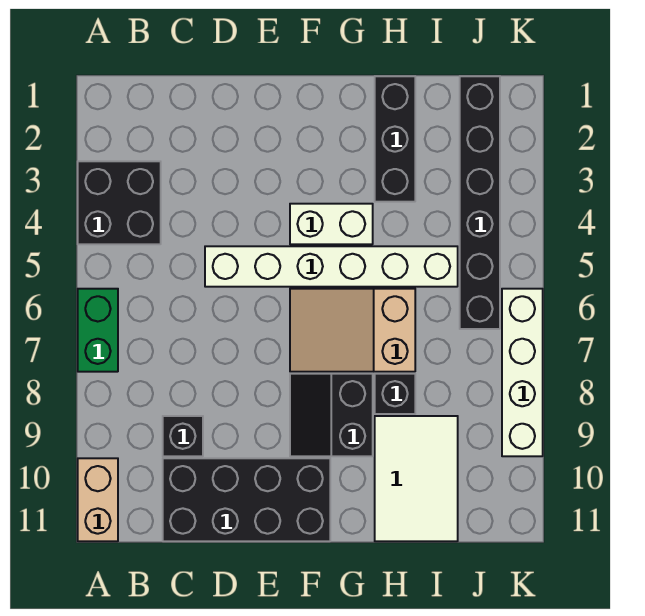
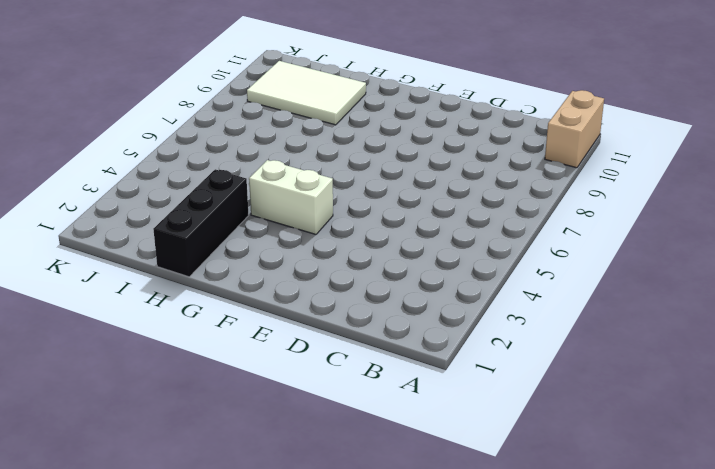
white tile H9:J10 level 1 -> white tile H9:I11 level 1
none -> black brick A3:B4 level 1
none -> green brick A6:A7 level 1
none -> black brick C9 level 1

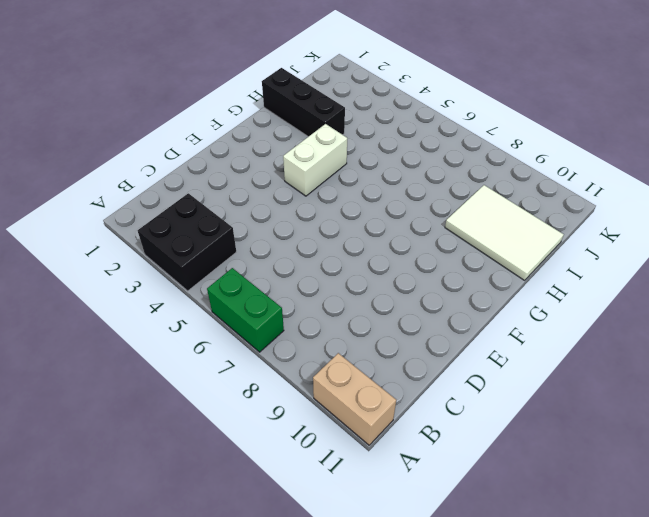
none -> black brick C9 level 1
none -> black brick C10:F11 level 1
none -> white brick D5:I5 level 1

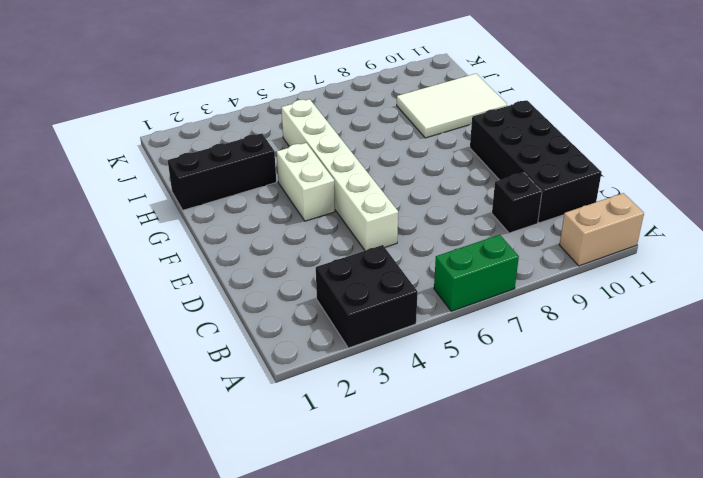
none -> tan slope F6:H7 level 1 top H
none -> black slope F8:G9 level 1 top G
none -> black brick H8 level 1

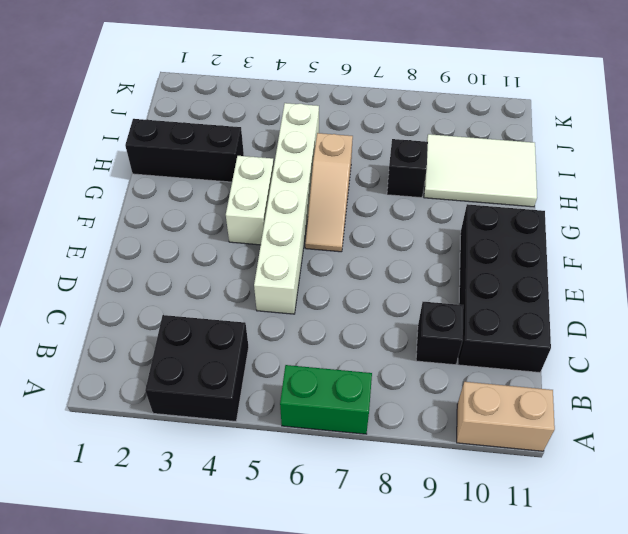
tan slope F6:H6 level 1 top H -> tan slope F6:H7 level 1 top H
none -> black slope F8:G9 level 1 top G
none -> black brick J1:J6 level 1
none -> white brick K6:K9 level 1

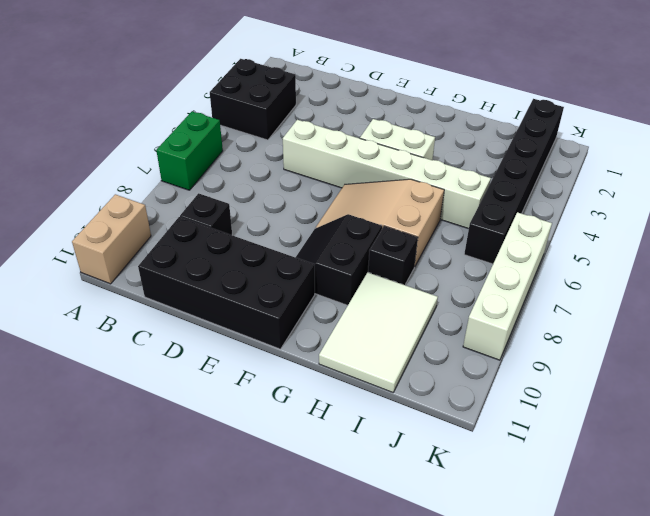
none -> black brick H1:H3 level 1

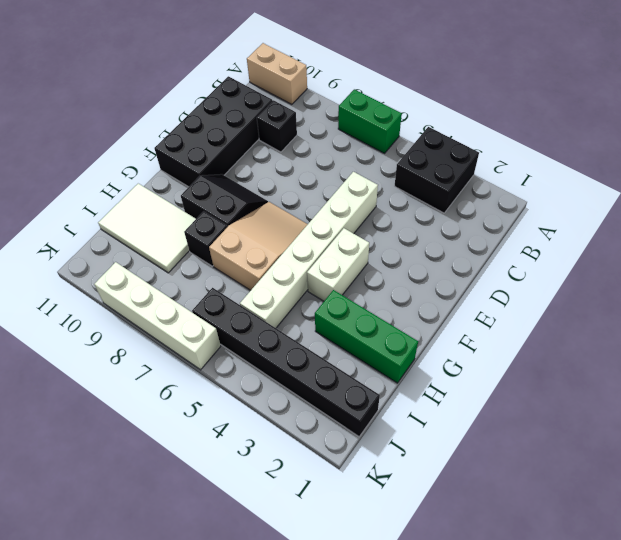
green brick H1:H3 level 1 -> black brick H1:H3 level 1

